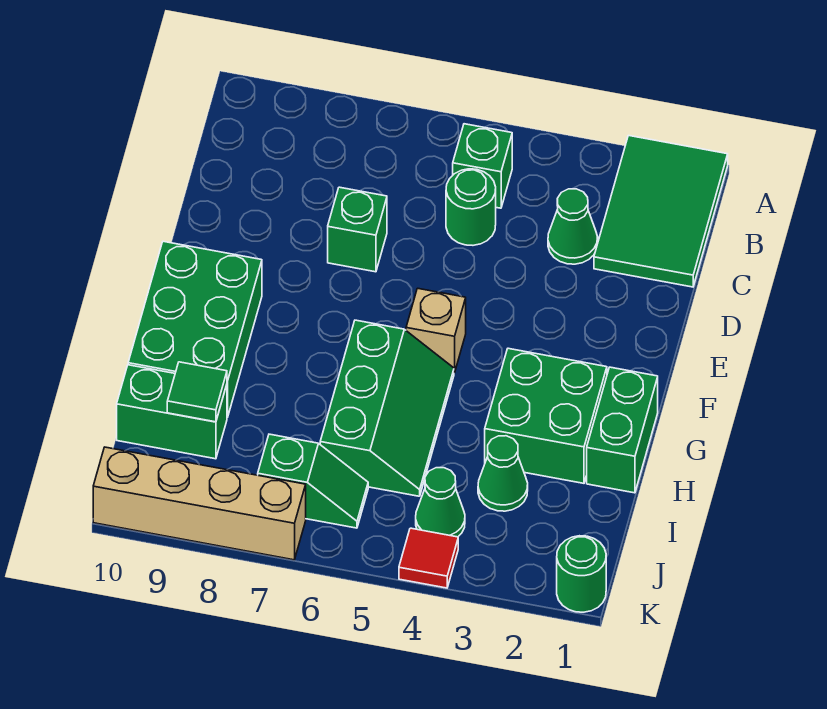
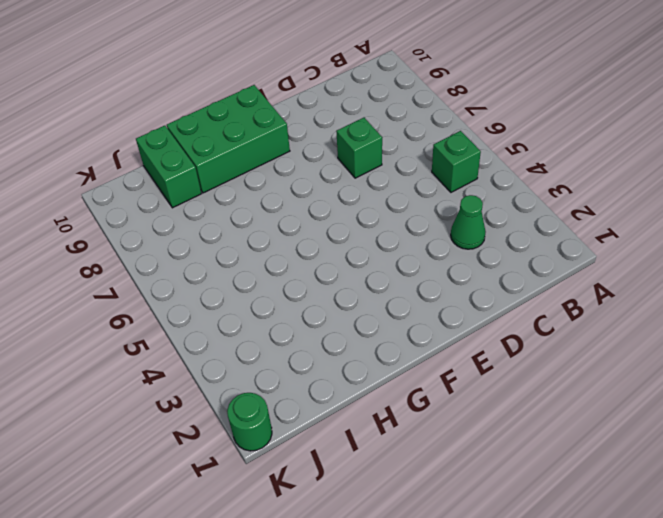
none -> green tile A1:C2 level 1
none -> green round brick C5 level 1
none -> tan brick F5 level 1

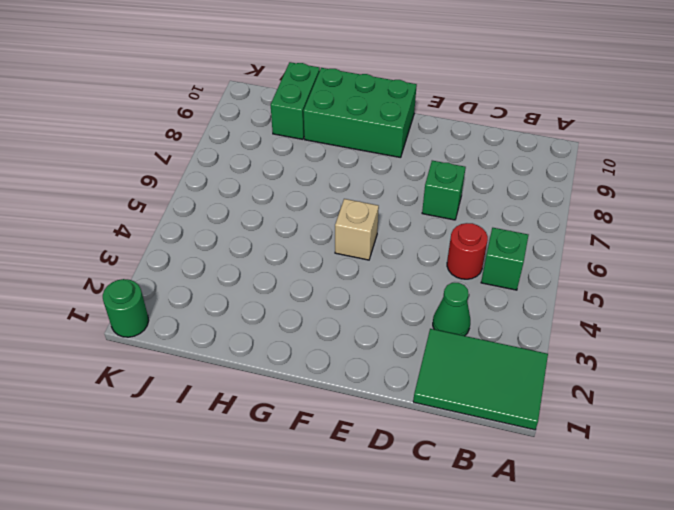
red round brick C5 level 1 -> green round brick C5 level 1
none -> green brick G1:H1 level 1
none -> green brick G2:H3 level 1
none -> green slope G5:I6 level 1 top 6

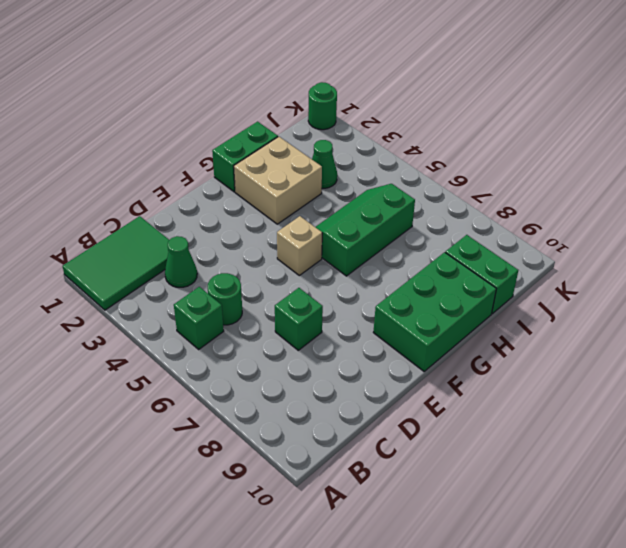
tan brick G2:H3 level 1 -> green brick G2:H3 level 1
none -> green cone J4 level 1
none -> green slope J6:J7 level 1 top 7
none -> red tile K4 level 1

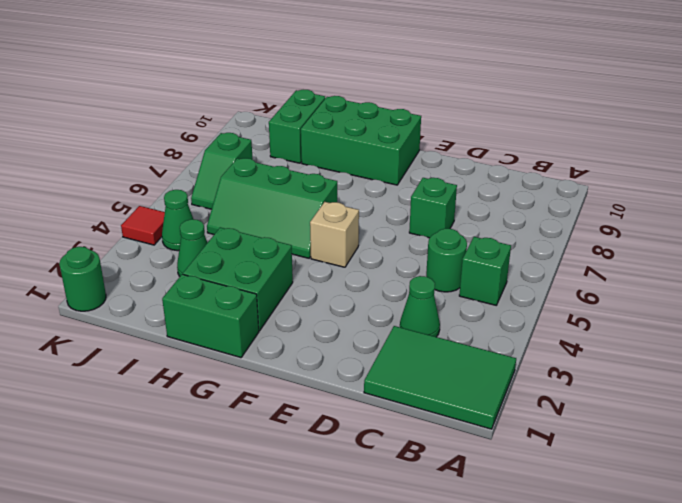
none -> tan brick K7:K10 level 1
none -> green tile I9 level 2

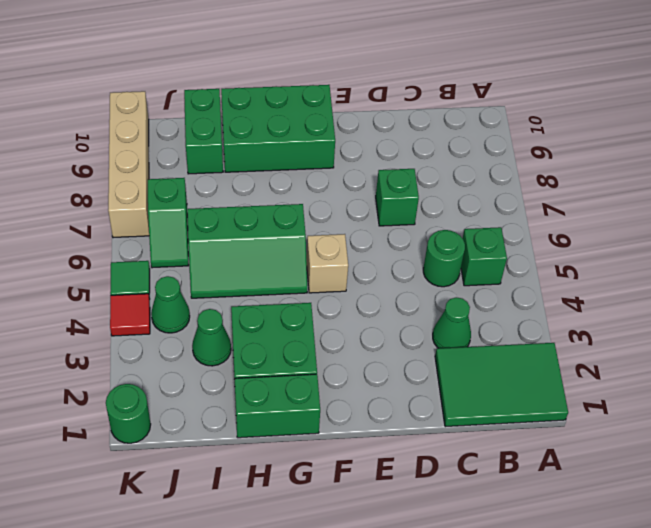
green tile K5 level 1 -> green tile I9 level 2

